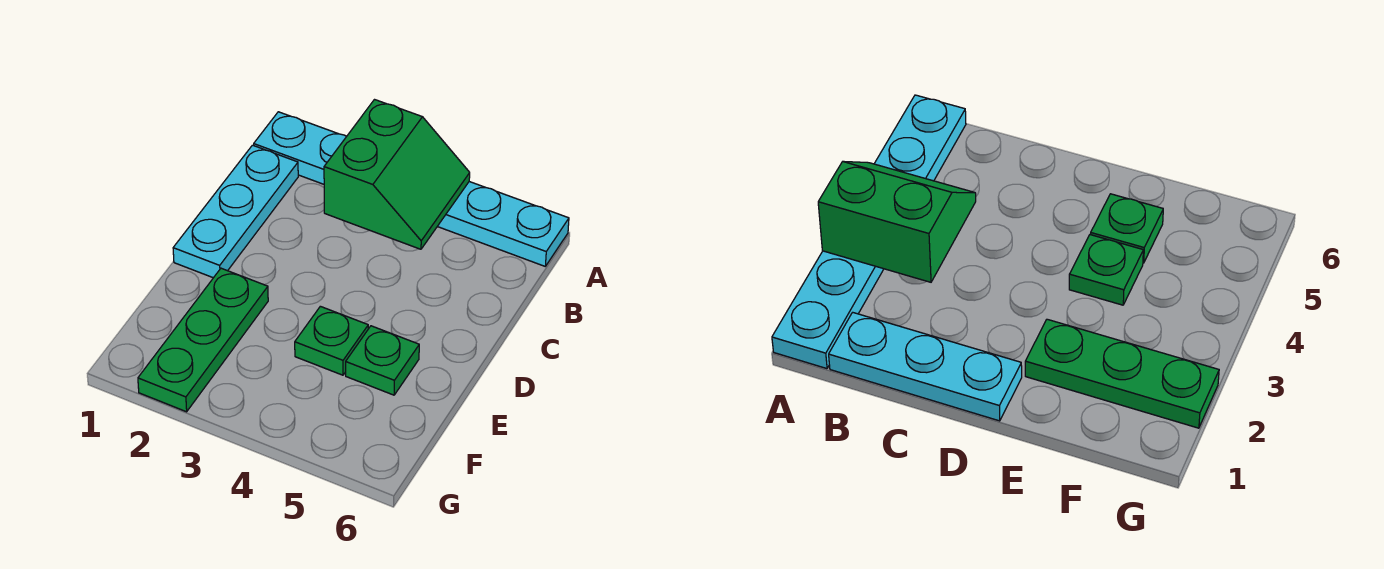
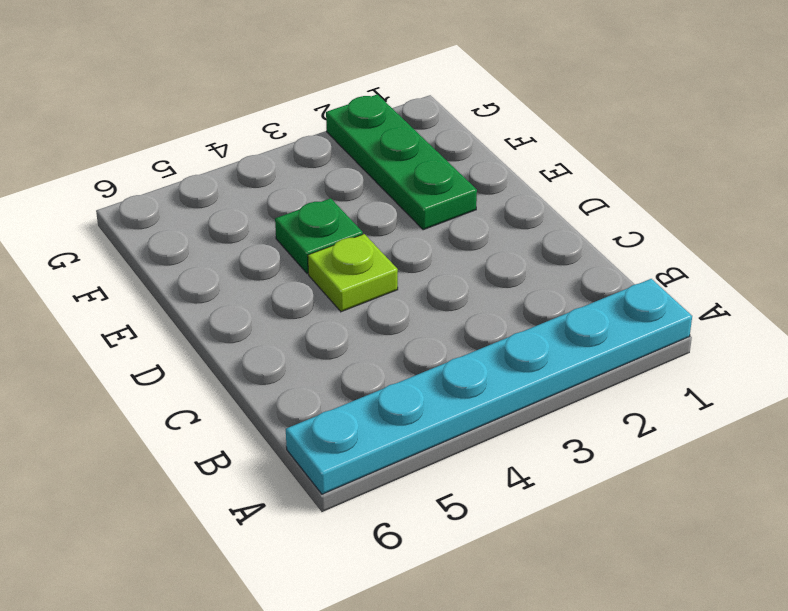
lime plate D4 level 1 -> none
none -> cyan plate B1:D1 level 1
none -> green plate E5 level 1

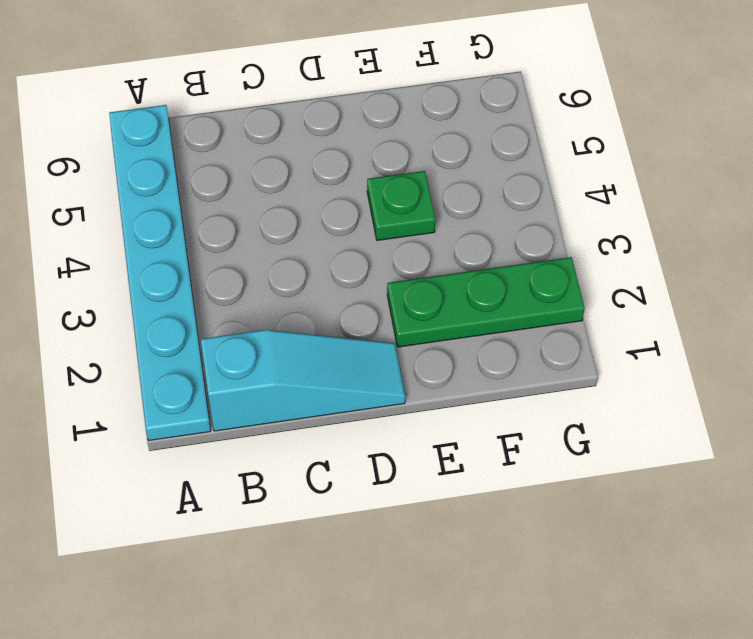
cyan slope B1:D1 level 1 top B -> cyan plate B1:D1 level 1
none -> green plate E5 level 1
none -> green slope A3:B4 level 2 top 3

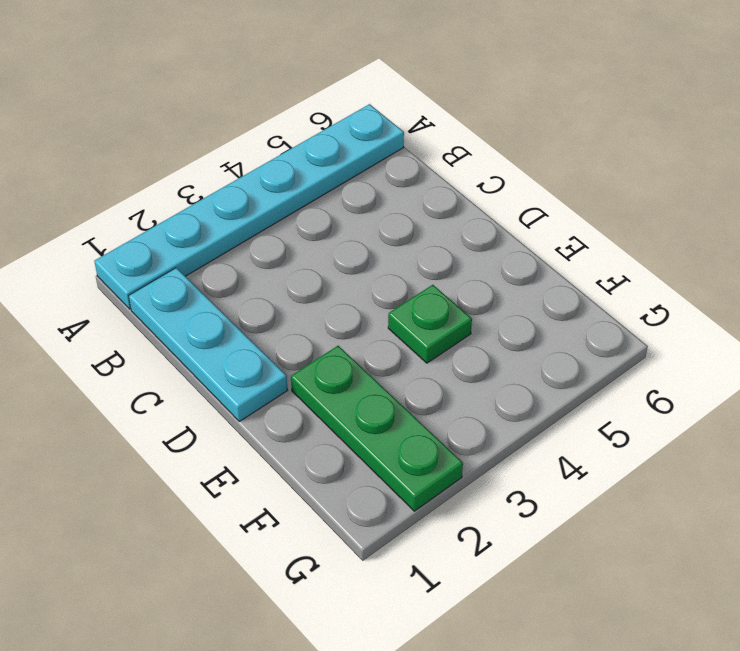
none -> green plate E5 level 1
none -> green slope A3:B4 level 2 top 3

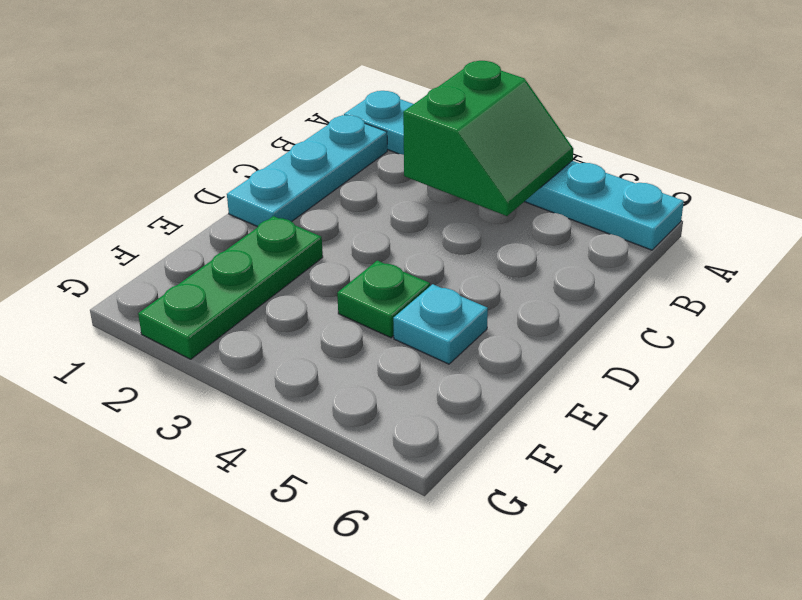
cyan plate E5 level 1 -> green plate E5 level 1

